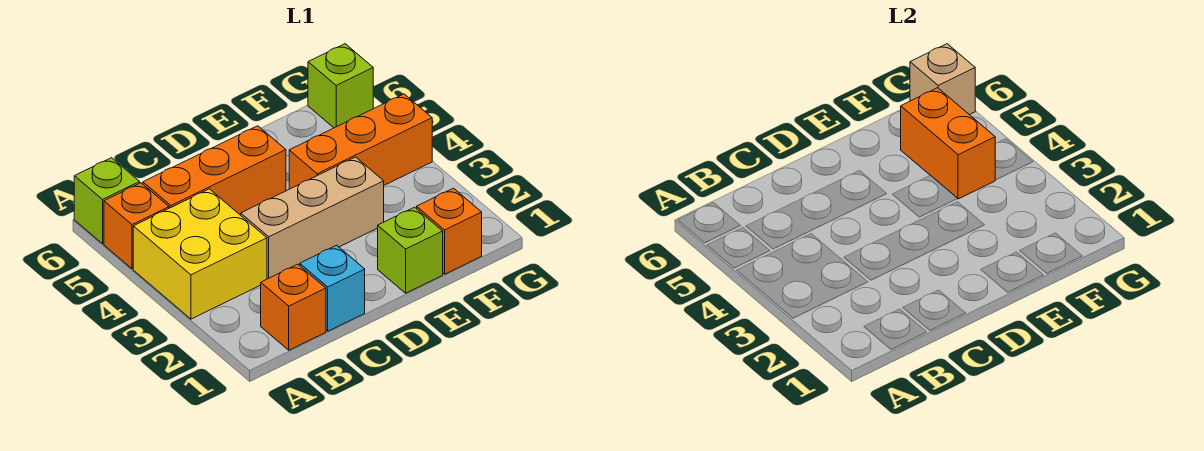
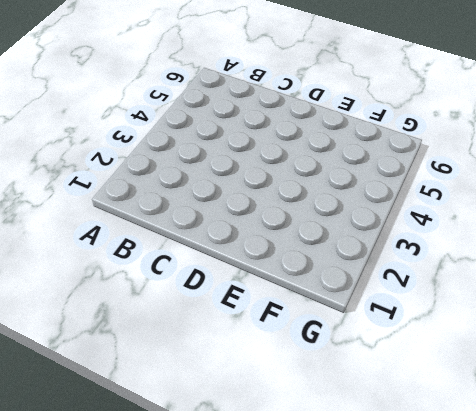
none -> yellow brick A3:B4 level 1
none -> orange brick A5 level 1
none -> lime brick A6 level 1

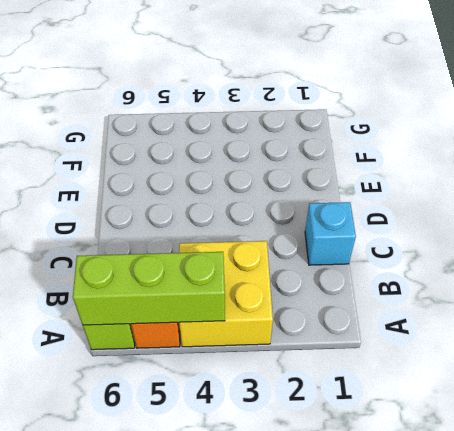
lime brick A4:A6 level 2 -> none
none -> orange brick B1 level 1
none -> orange brick B5:D5 level 1
none -> tan brick C3:E3 level 1

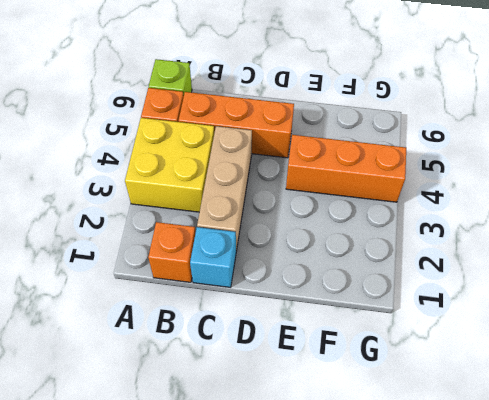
tan brick C2:C4 level 1 -> tan brick C3:E3 level 1
none -> lime brick E1 level 1
none -> orange brick F1 level 1
none -> lime brick G6 level 1

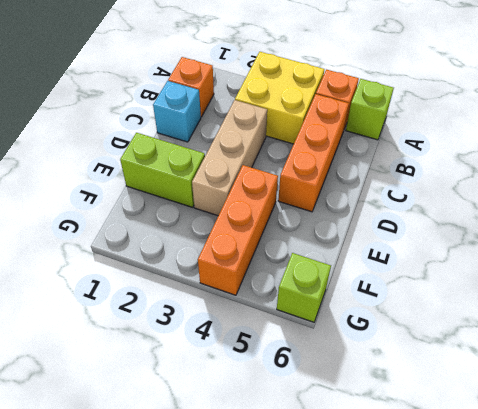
lime brick E1:E2 level 1 -> lime brick E1 level 1
none -> orange brick F1 level 1
none -> orange brick F4:F5 level 2
none -> tan brick G6 level 2

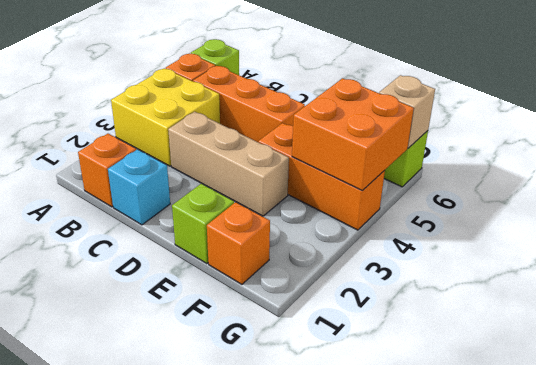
orange brick F4:G5 level 2 -> orange brick F4:F5 level 2

